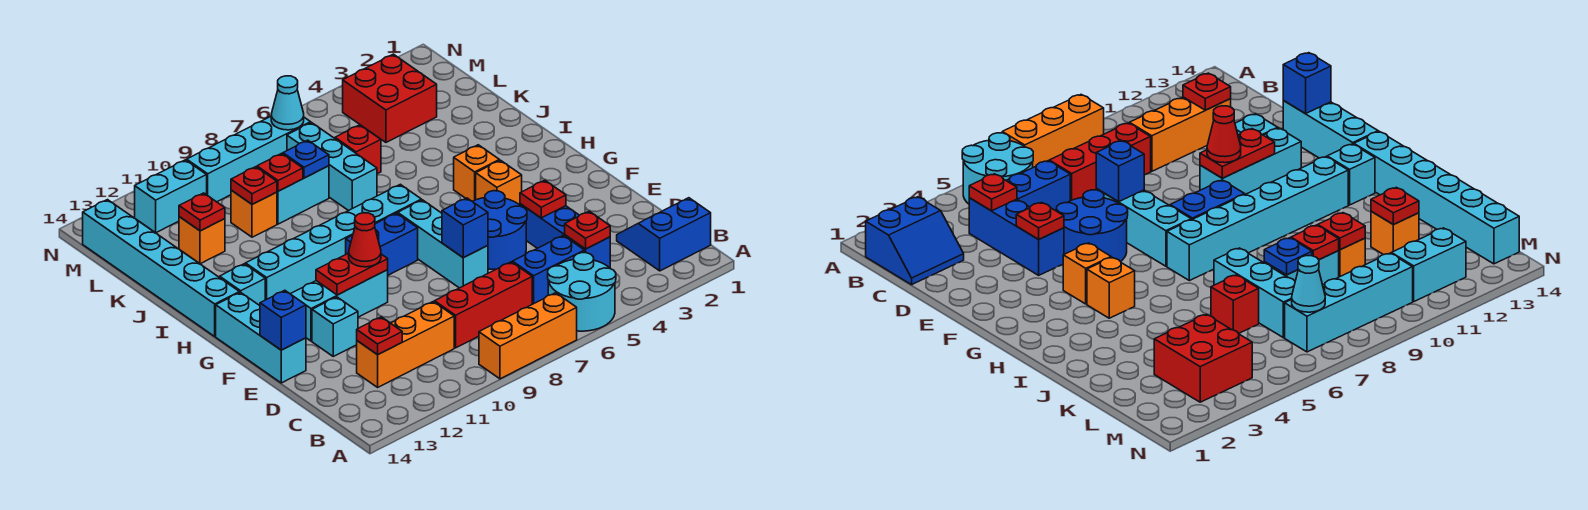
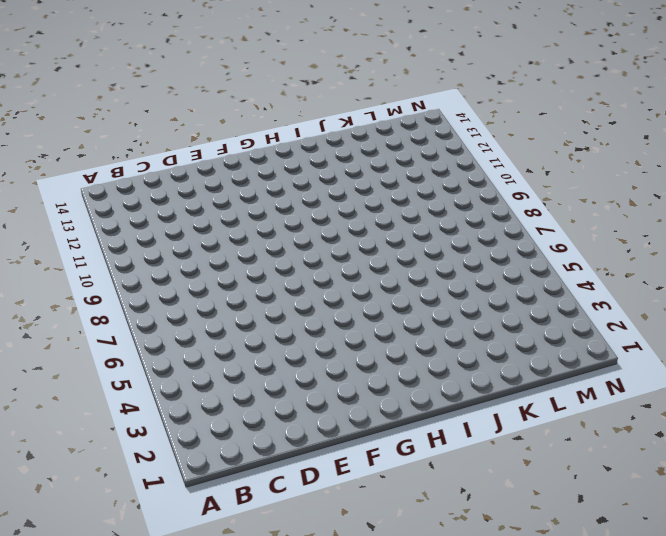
none -> cyan round brick A5:B6 level 1
none -> orange brick A7:A9 level 1
none -> blue slope B1:C2 level 1 top B
none -> blue brick C4:E4 level 1

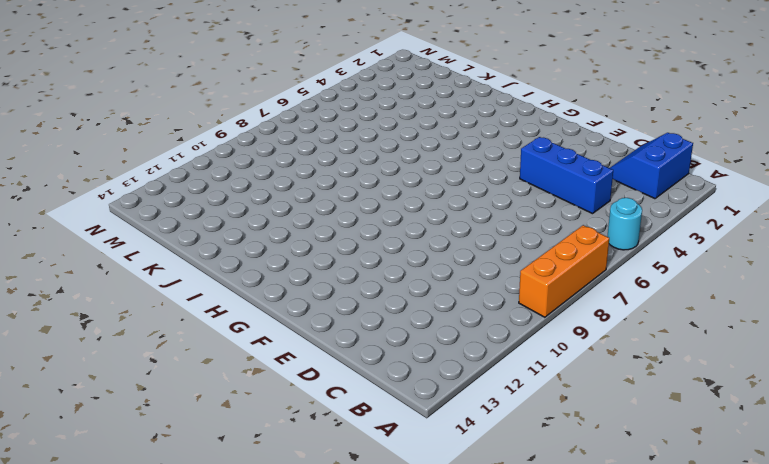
cyan round brick A5 level 1 -> cyan round brick A5:B6 level 1
none -> blue brick C5:C6 level 1
none -> red brick C7:C9 level 1
none -> orange brick C10:C12 level 1
none -> blue round brick E5:F6 level 1

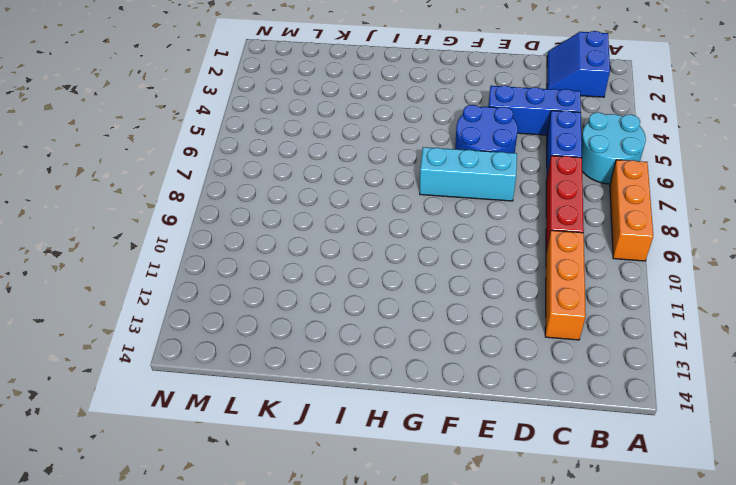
none -> cyan brick E12 level 1
none -> cyan brick E14:G14 level 1
none -> cyan brick F10:F12 level 1
none -> orange brick G4 level 1

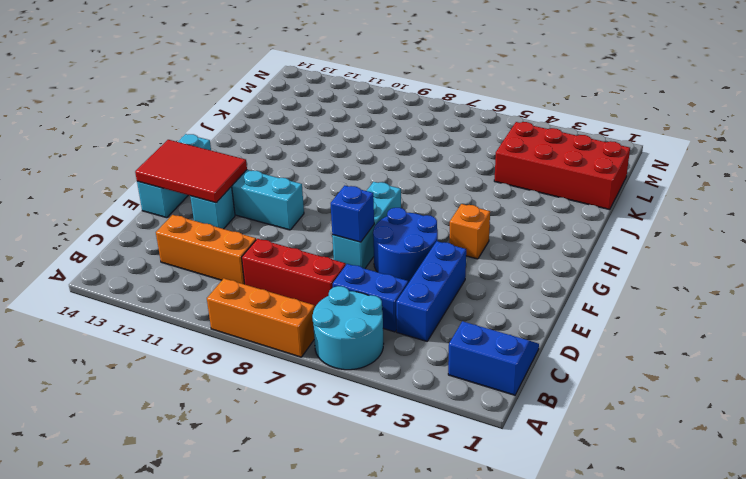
red tile E12:F14 level 2 -> blue brick E14 level 2
red brick K1:L4 level 1 -> red brick L3:M4 level 1
none -> blue brick G8:G9 level 1
none -> orange brick H4 level 1
none -> cyan brick H7:H12 level 1
none -> cyan brick H13 level 1

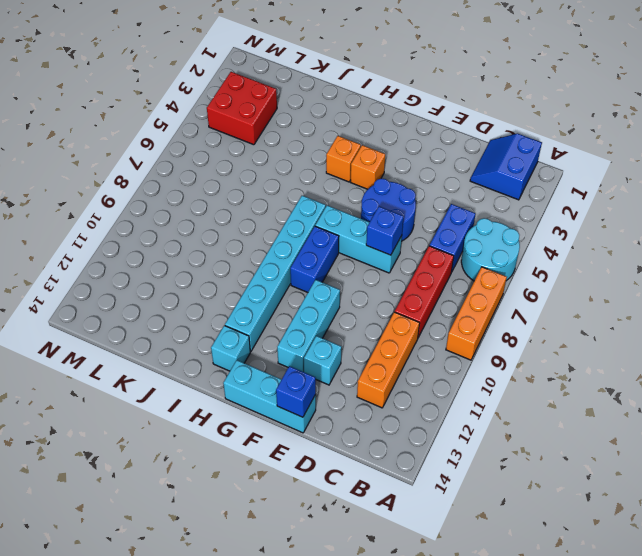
none -> blue brick C4:E4 level 1
none -> cyan brick H14:M14 level 1
none -> cyan brick J7:L7 level 1
none -> red brick K6 level 1

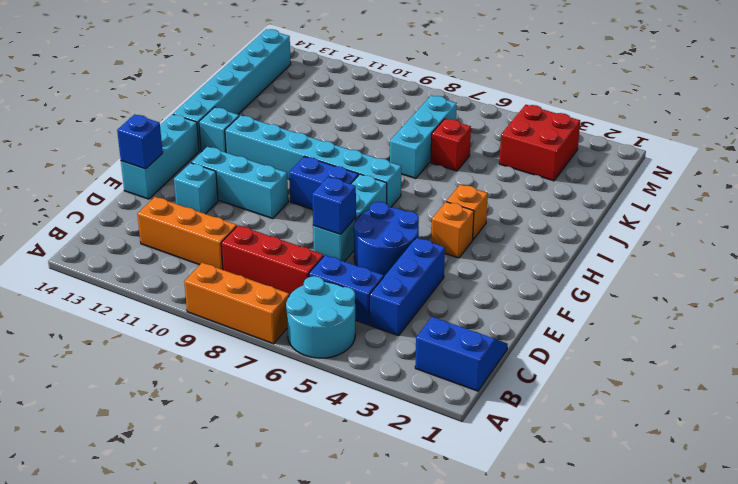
none -> cyan brick K8:K9 level 1
none -> orange brick K10 level 1
none -> orange brick K12 level 1
none -> cyan brick M7:M10 level 1

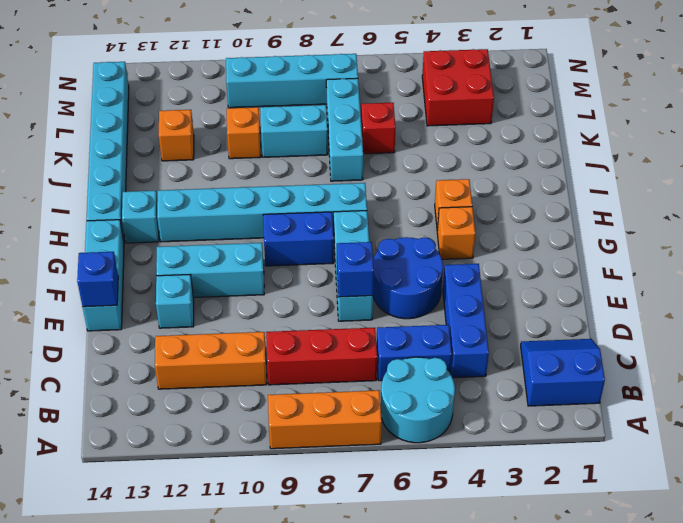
none -> cyan brick M11:M12 level 1
none -> red plate C4 level 2
none -> red plate C12 level 2
none -> red plate E4 level 2

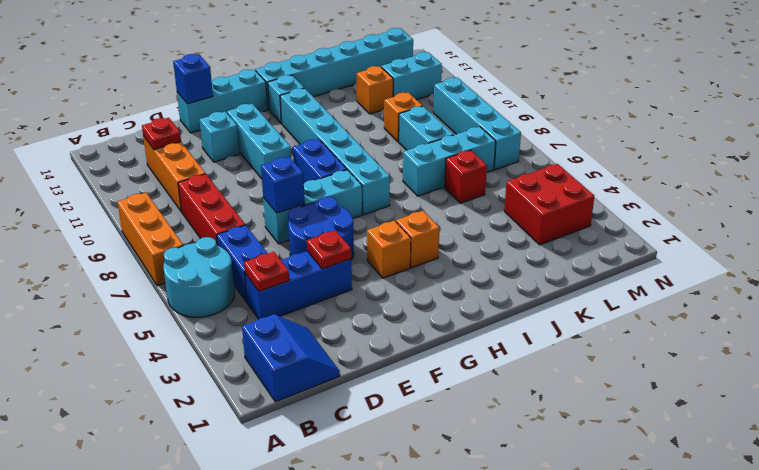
cyan brick L12:M12 level 1 -> cyan brick M11:M12 level 1
none -> red plate F10:F11 level 2
none -> blue plate K8 level 2
none -> red plate K9 level 2
none -> red plate K10 level 2

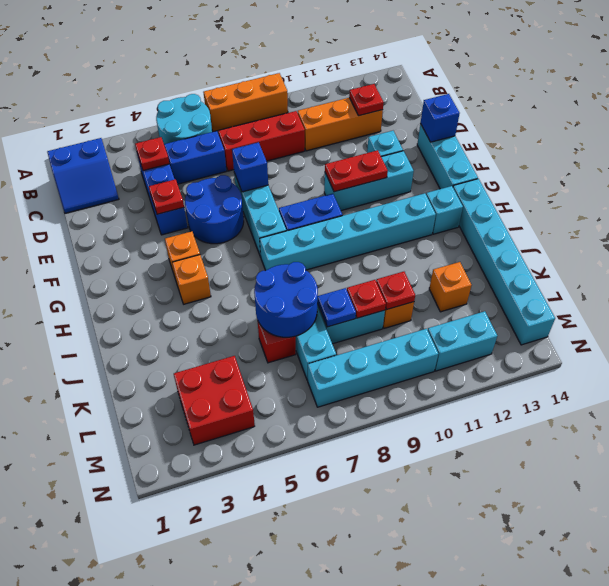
blue round brick J6:K7 level 2 -> none
none -> red plate K12 level 2
none -> cyan cone M7 level 2
none -> red cone F10 level 3

